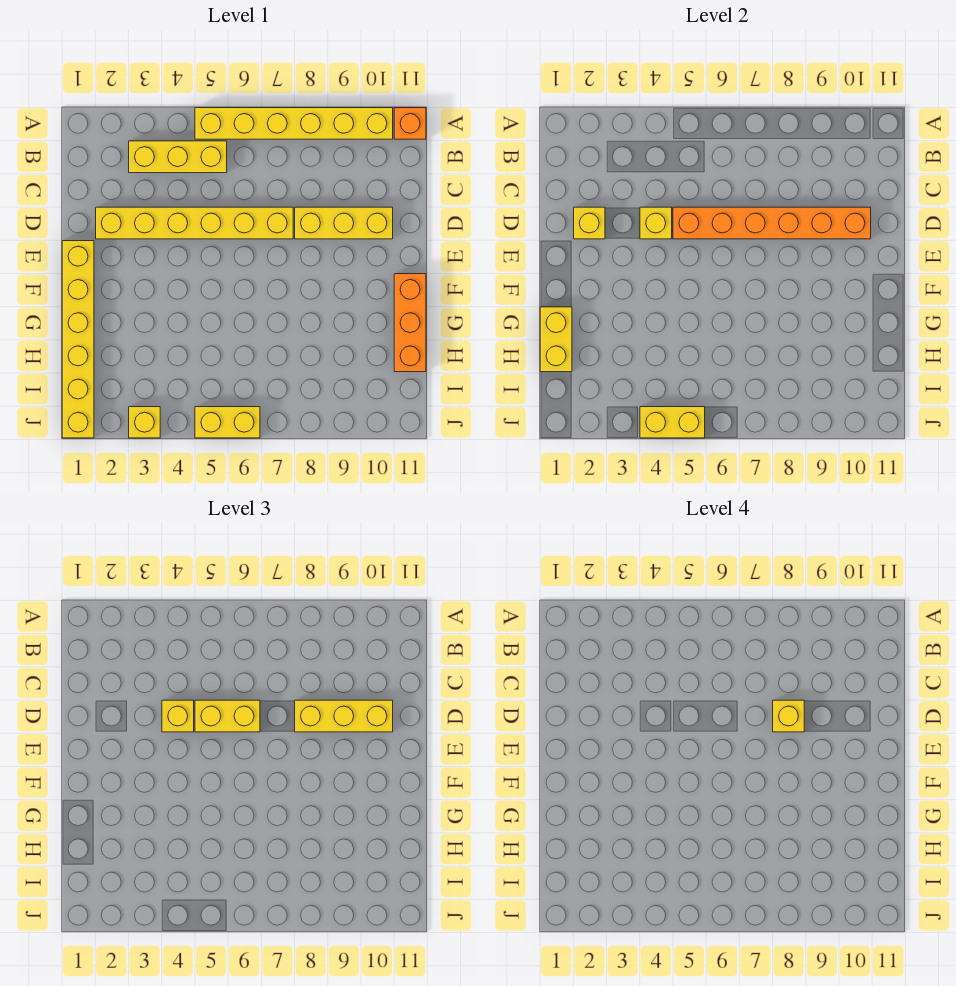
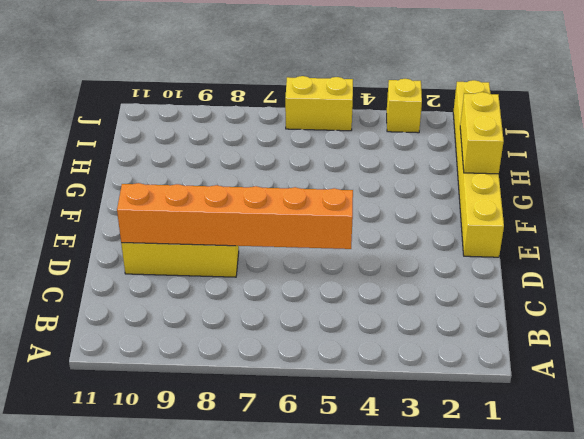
none -> yellow brick A5:A10 level 1
none -> orange brick A11 level 1
none -> yellow brick B3:B5 level 1

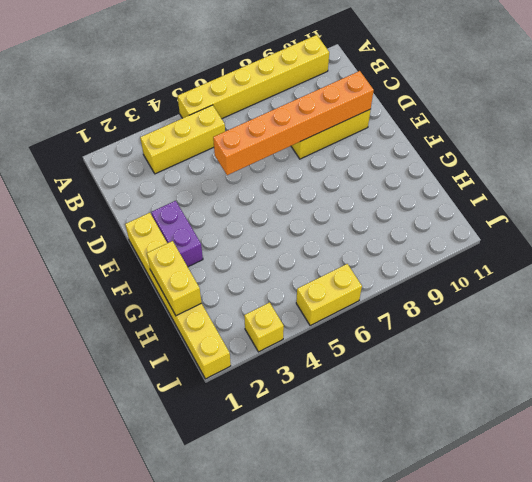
purple brick E2:F2 level 1 -> none
none -> orange brick A11 level 1
none -> yellow brick D2:D7 level 1
none -> orange brick F11:H11 level 1

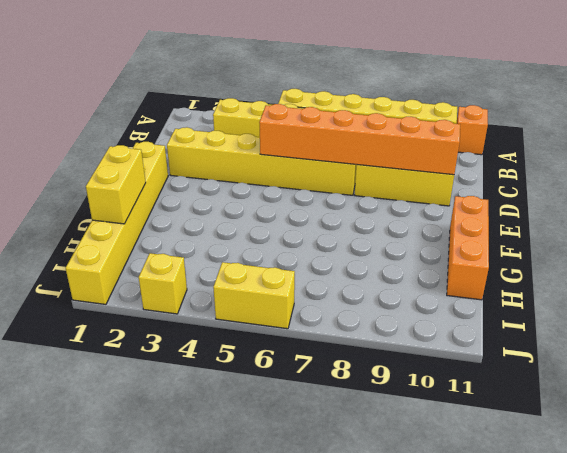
none -> yellow brick D2 level 2
none -> yellow brick D4 level 2
none -> yellow brick J4:J5 level 2

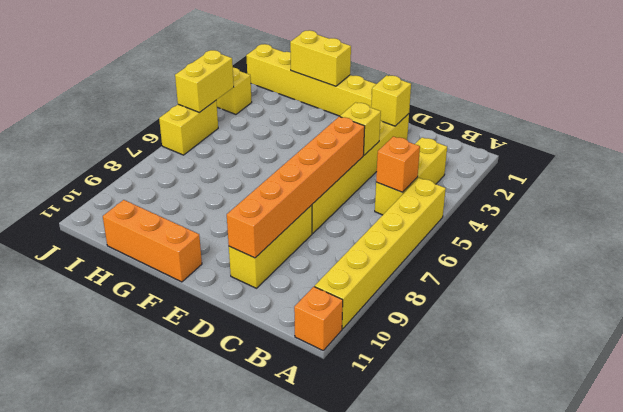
orange brick B5 level 2 -> none
none -> yellow brick D4 level 3
none -> yellow brick D5:D6 level 3
none -> yellow brick D8:D10 level 3

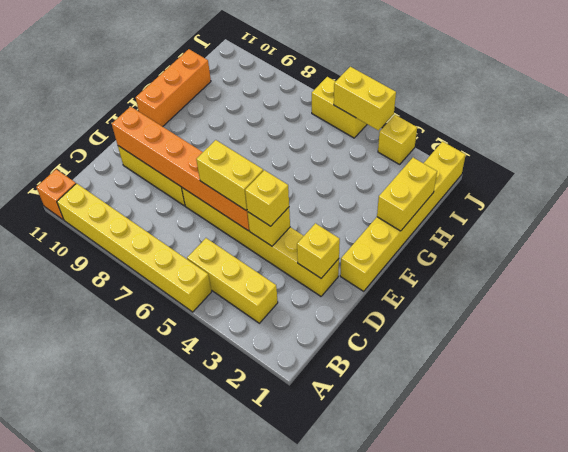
none -> yellow brick D8:D10 level 3
none -> yellow brick D8 level 4

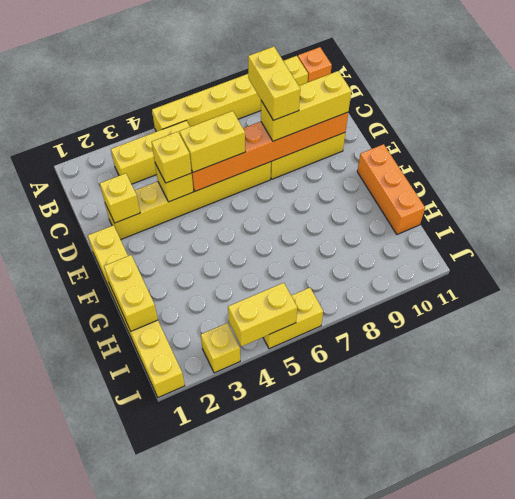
yellow brick C8:D8 level 4 -> yellow brick D8 level 4

